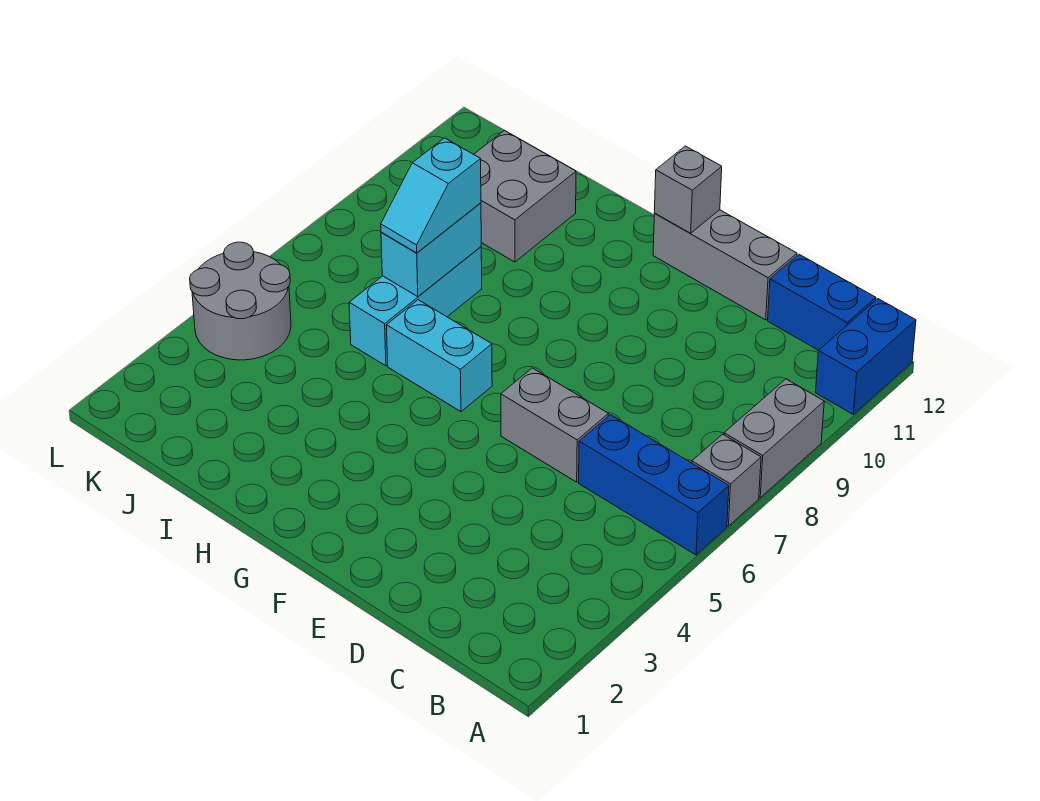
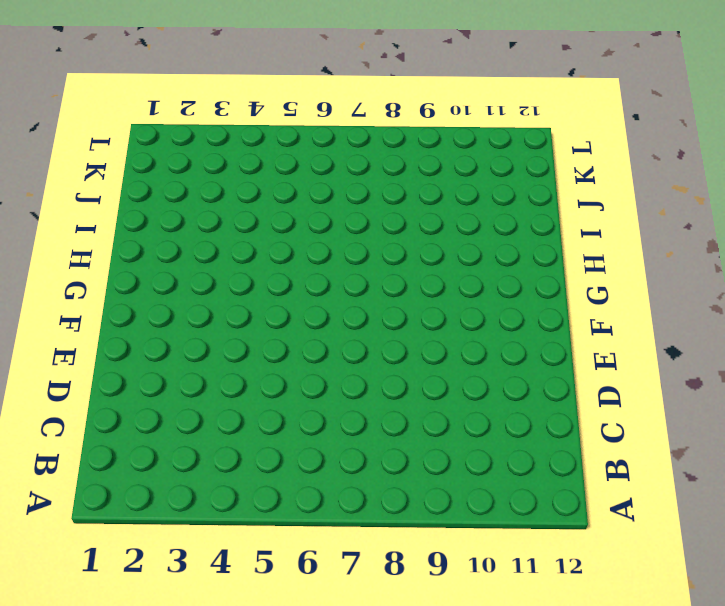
none -> blue brick A6:C6 level 1
none -> grey brick A7 level 1
none -> grey brick A8:A9 level 1

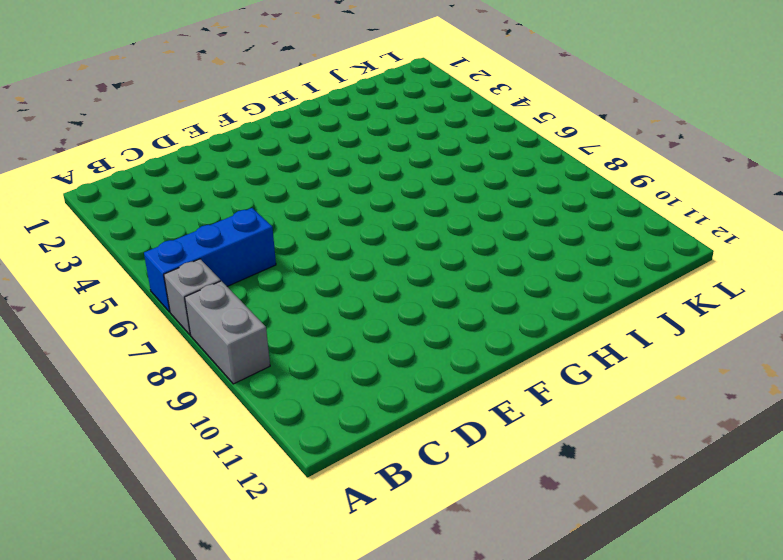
none -> blue brick A11:A12 level 1
none -> blue brick B12:C12 level 1
none -> grey brick D6:E6 level 1

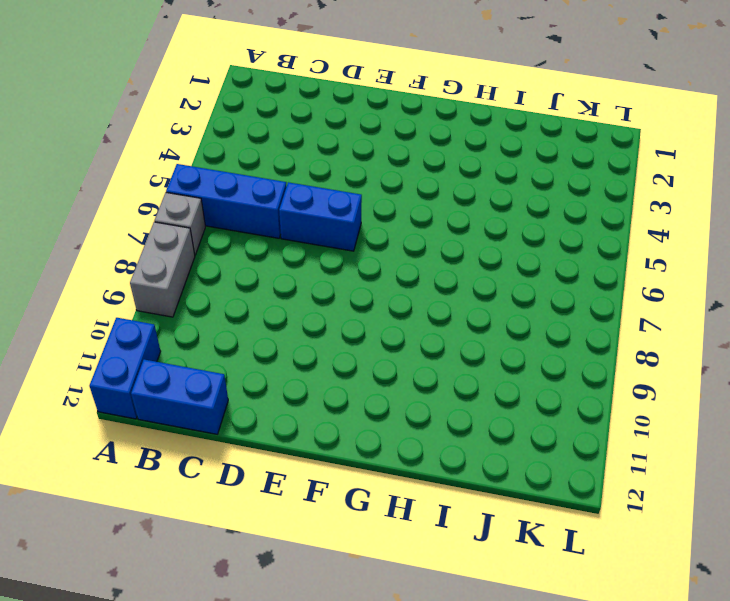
blue brick D6:E6 level 1 -> grey brick D6:E6 level 1
none -> grey brick D12:F12 level 1
none -> cyan brick G6:H6 level 1
none -> cyan brick I6:I8 level 1

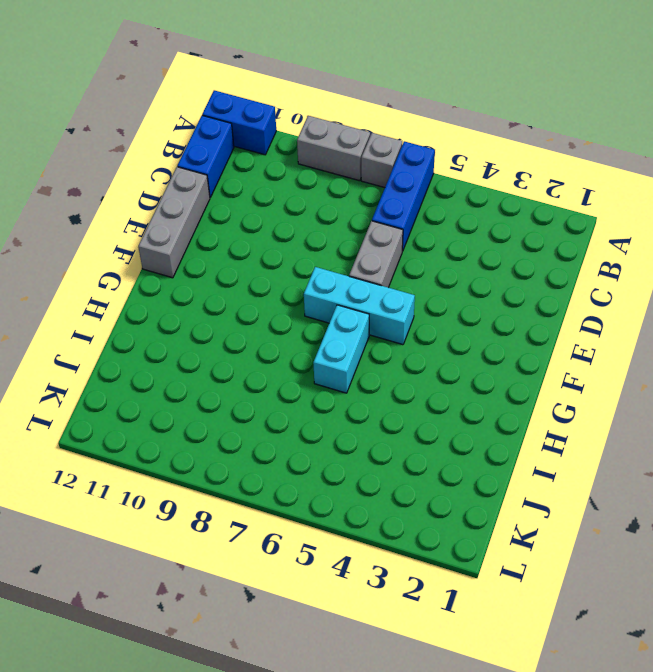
cyan brick F5:F7 level 1 -> cyan brick I6:I8 level 1
none -> grey brick I10:J11 level 1
none -> grey round brick K4:L5 level 1
none -> grey brick F12 level 2

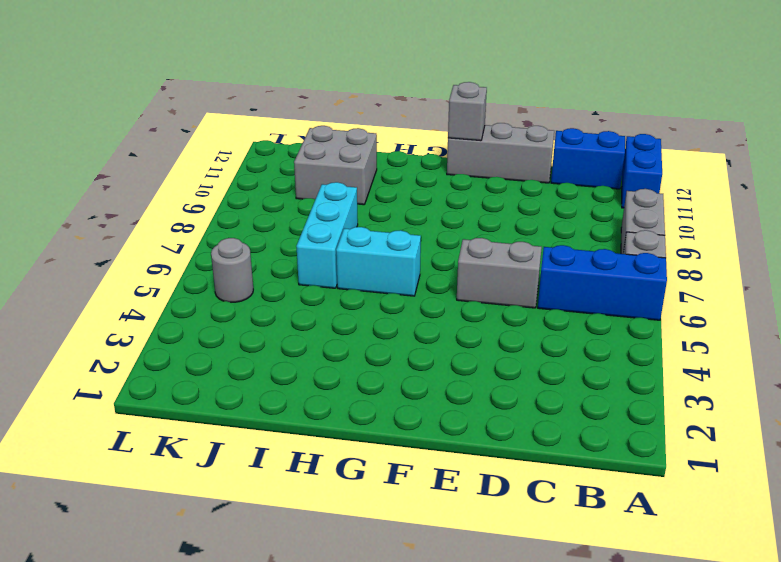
grey round brick K5 level 1 -> grey round brick K4:L5 level 1
none -> cyan brick I7:I8 level 2
none -> cyan slope I7:I8 level 3 top 8

